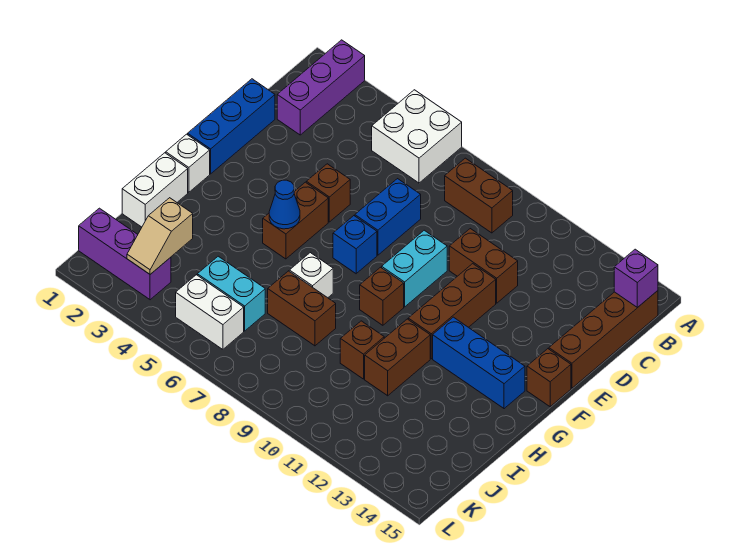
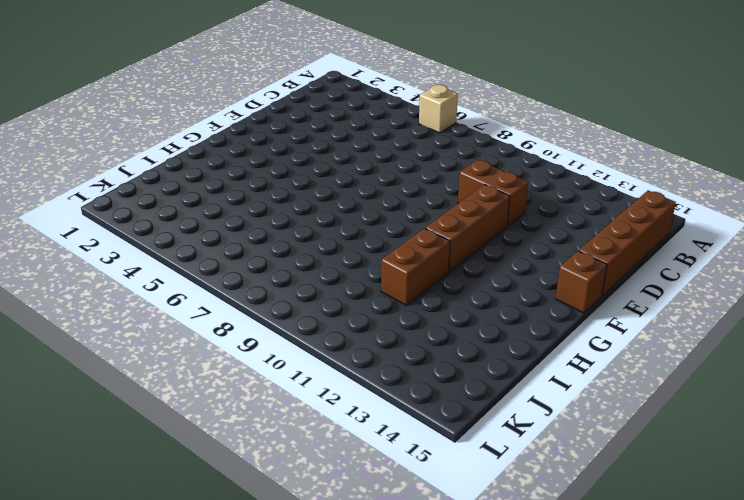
tan brick A6 level 1 -> white brick A5:B6 level 1
none -> purple brick A2:C2 level 1
none -> brown brick B8:B9 level 1
none -> blue brick D1:F1 level 1

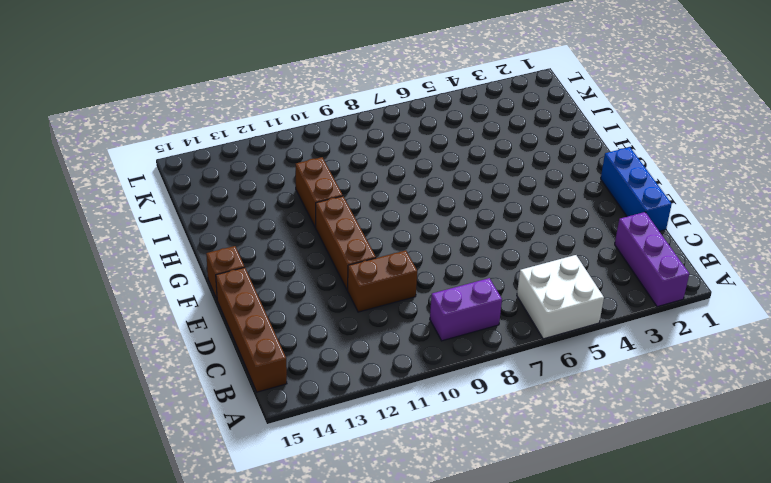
purple brick B8:B9 level 1 -> brown brick B8:B9 level 1
none -> blue brick D7:E7 level 1
none -> brown brick E5 level 1
none -> cyan brick E9:F9 level 1

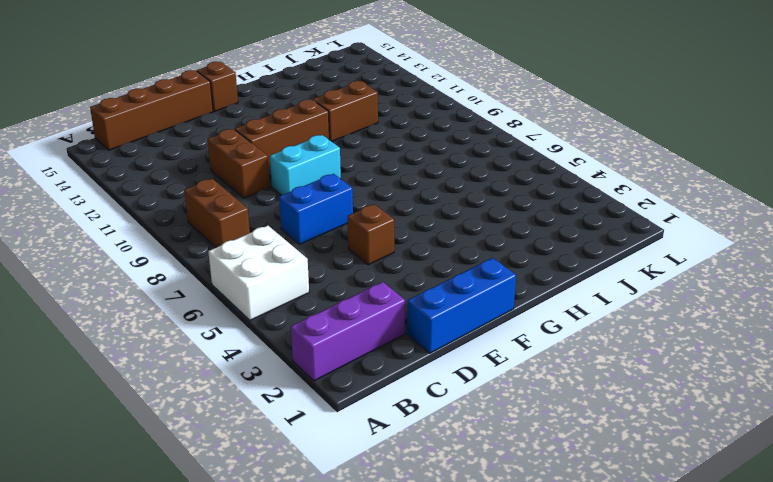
none -> brown brick F5:G5 level 1
none -> blue brick F7 level 1
none -> white brick G1 level 1

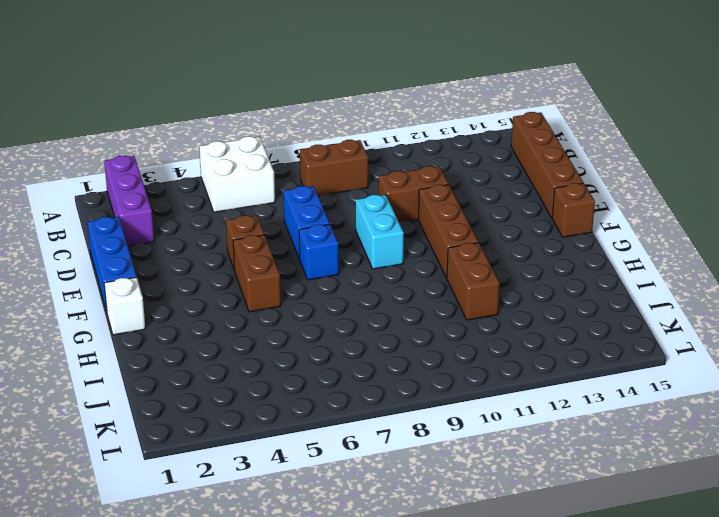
none -> brown brick G9 level 1
none -> blue brick G12:G14 level 1
none -> white brick H1:I1 level 1

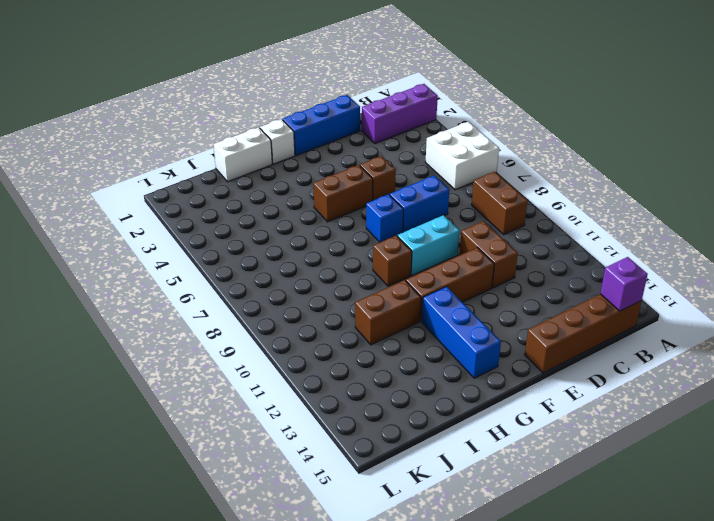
none -> brown brick F15 level 1
none -> white brick H7 level 1
none -> brown brick I7:I8 level 1

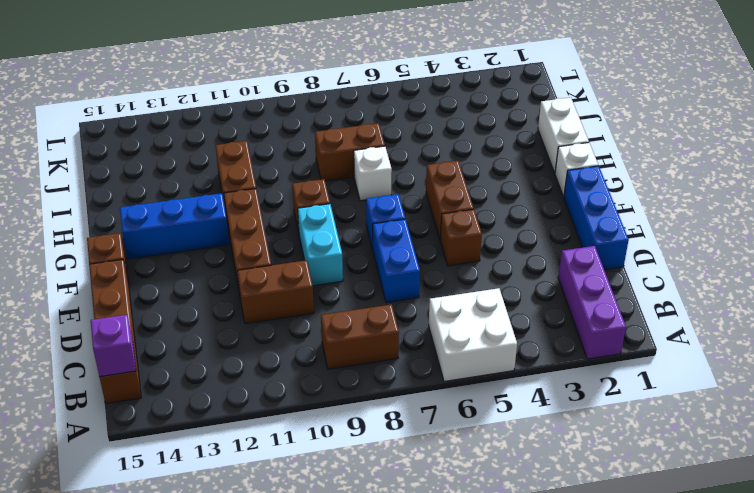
none -> brown brick I10 level 1
none -> cyan brick J5:J6 level 1
none -> purple brick K1:K3 level 1

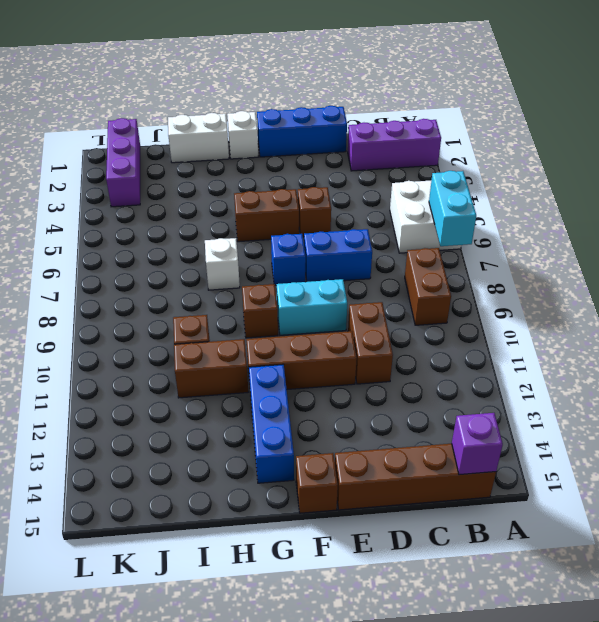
cyan brick A6:A7 level 2 -> cyan brick J5:J6 level 1
none -> brown brick I7:I8 level 1
none -> white brick K5:K6 level 1
none -> blue cone G5 level 2

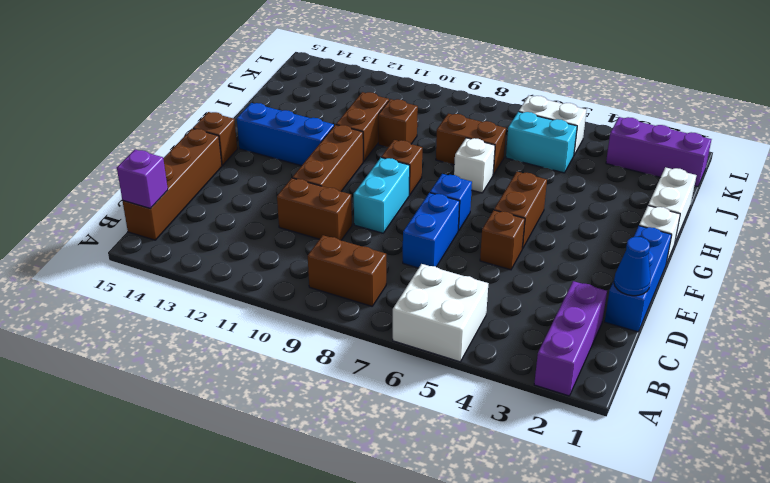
blue cone D1 level 2 -> blue cone G5 level 2
none -> tan slope J3:K3 level 2 top J

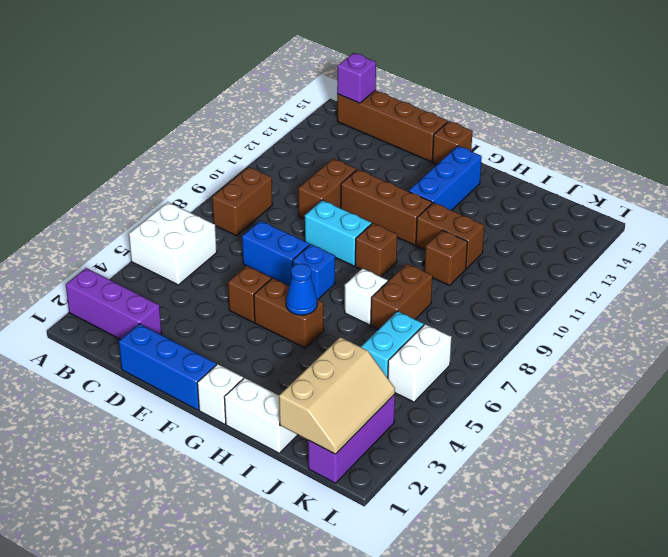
tan slope J1:K3 level 2 top J -> tan slope J3:K3 level 2 top J

